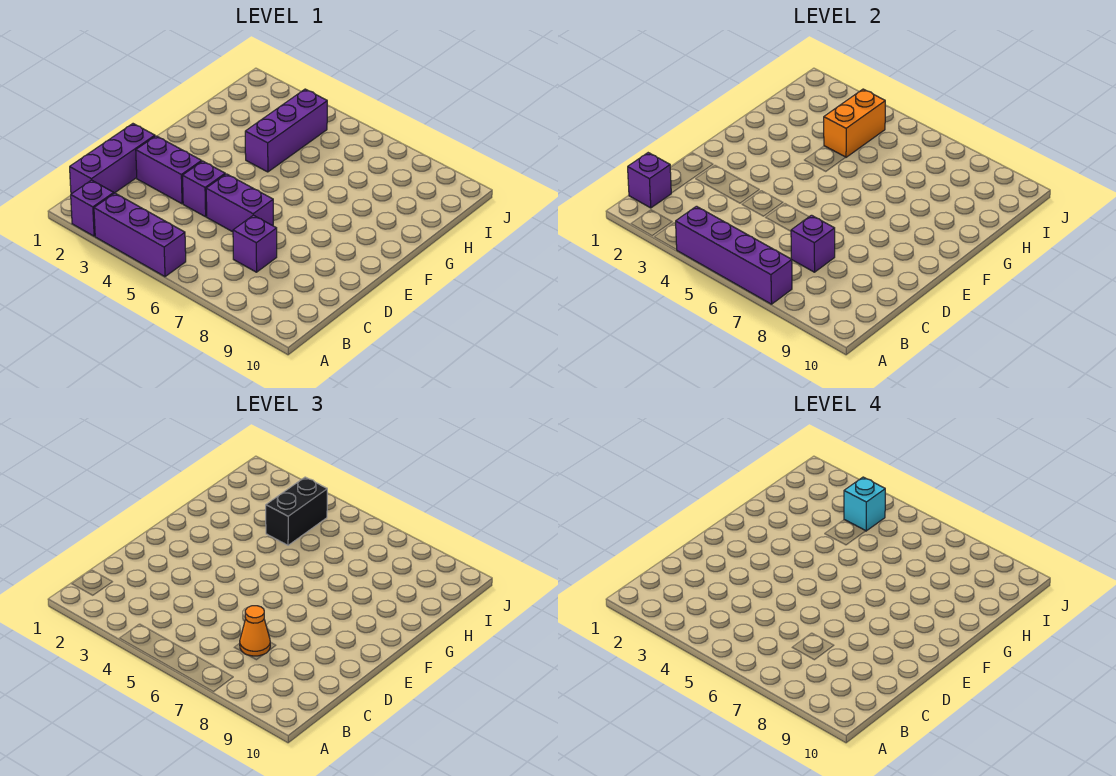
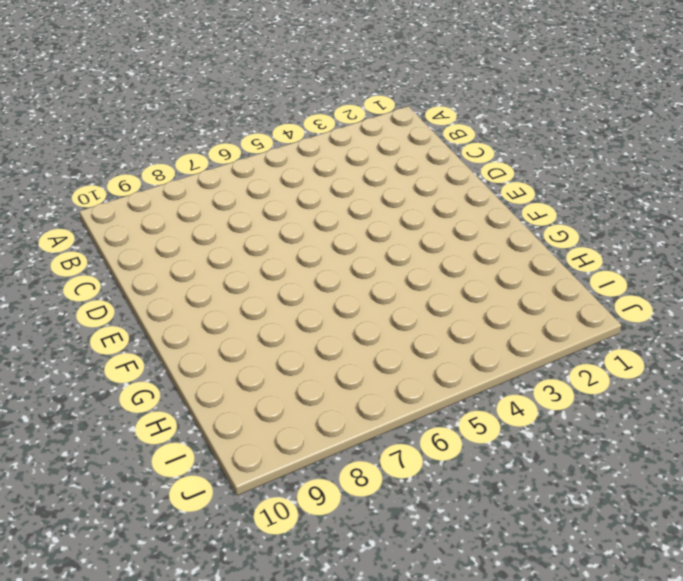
none -> purple brick A2 level 1
none -> purple brick A3:A5 level 1
none -> purple brick B1:D1 level 1

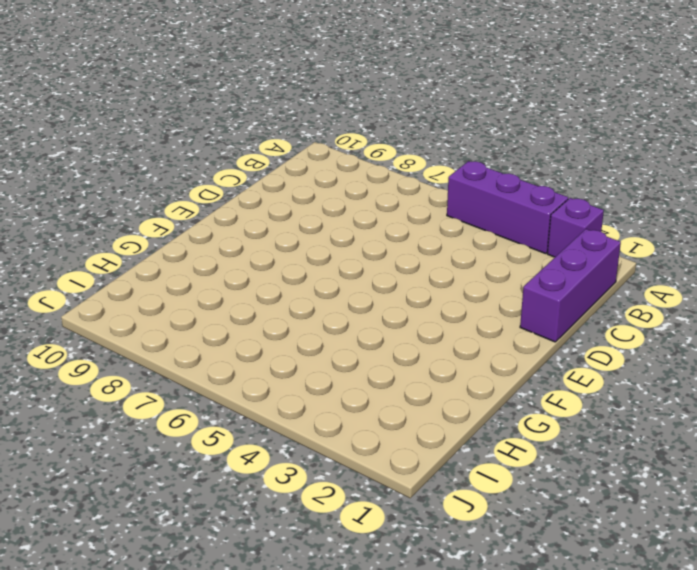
none -> purple brick C7 level 1
none -> purple brick D2:D3 level 1
none -> purple brick D4 level 1

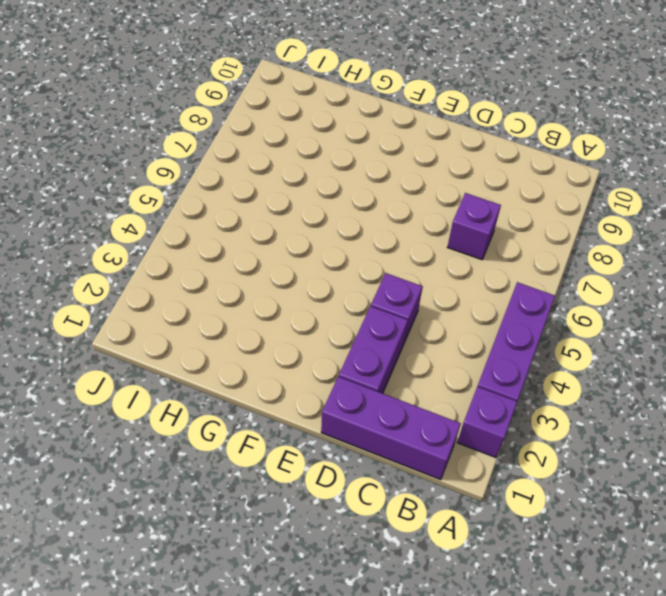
none -> purple brick D5:D6 level 1
none -> purple brick G4:I4 level 1
none -> purple brick A4:A7 level 2

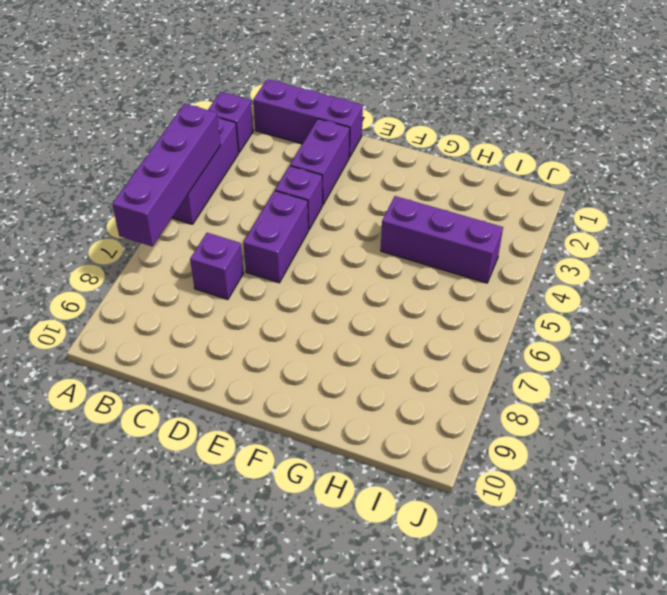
none -> purple brick B1 level 2
none -> purple brick C7 level 2
none -> orange brick H4:I4 level 2

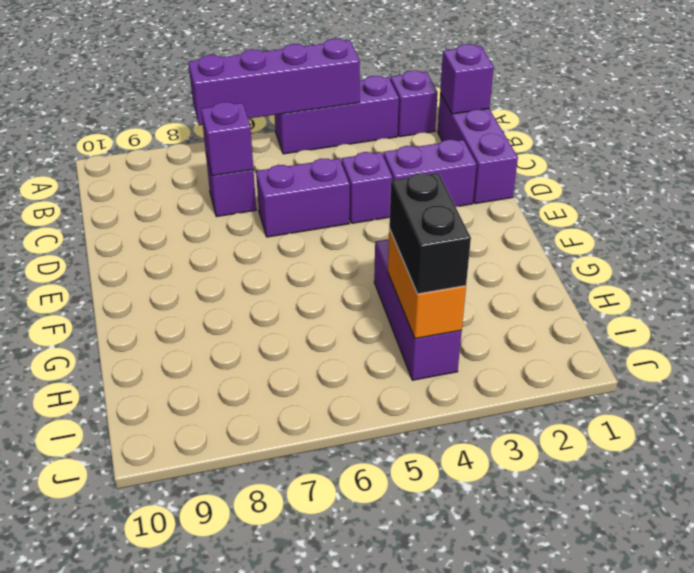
none -> orange cone C7 level 3
none -> cyan brick I4 level 4

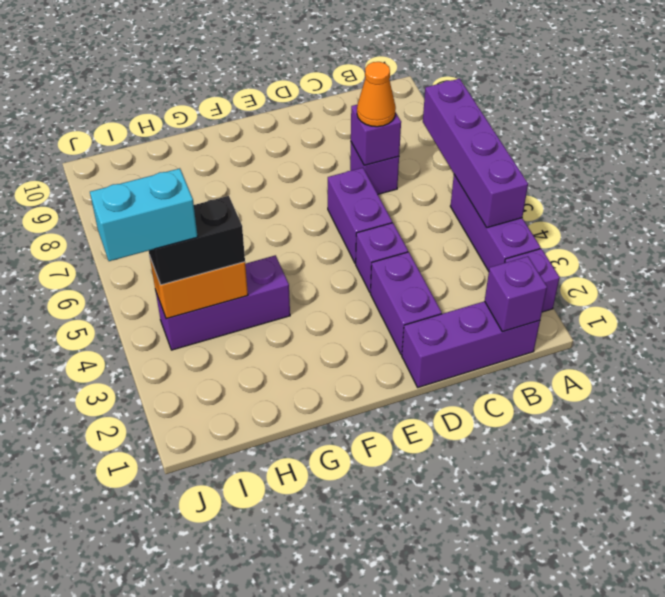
cyan brick I4:J4 level 4 -> cyan brick I4 level 4

